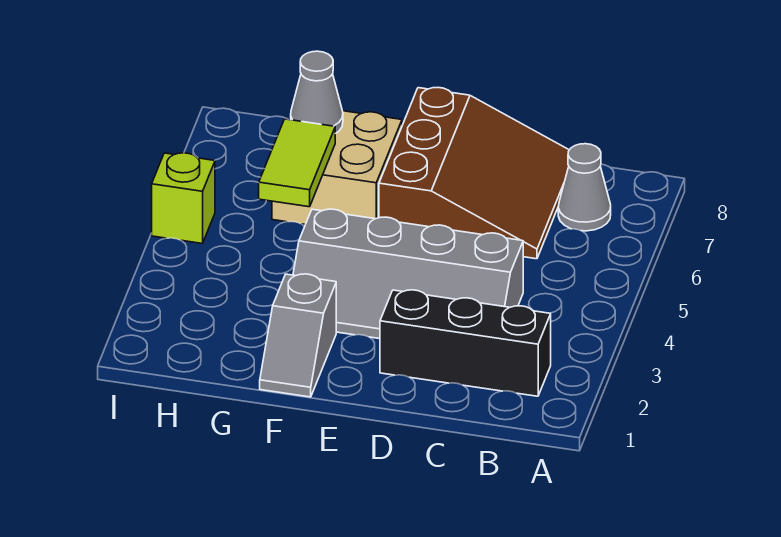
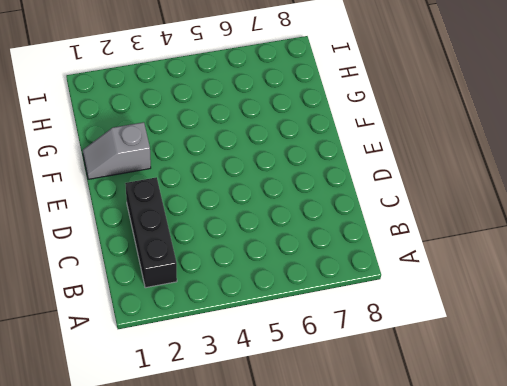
none -> grey cone B7 level 1
none -> grey slope C3:F4 level 1 top 4

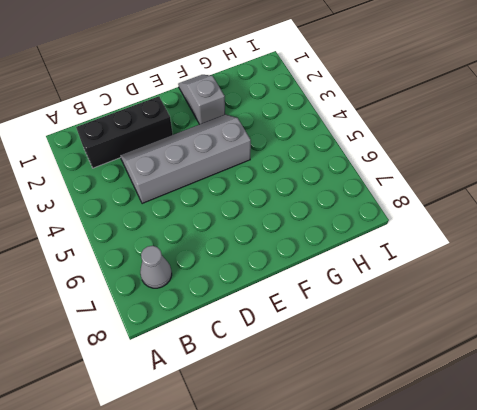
none -> brown slope C6:E8 level 1 top E
none -> tan brick F6:G7 level 1

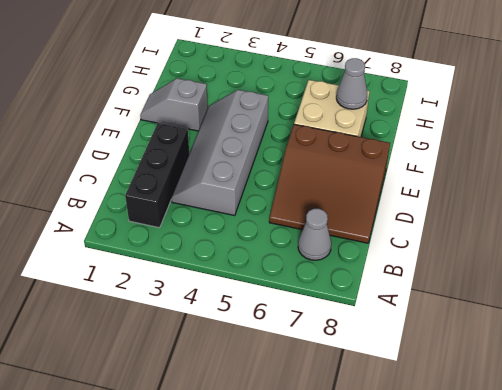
none -> lime brick I5 level 1
none -> lime tile G5:G6 level 2

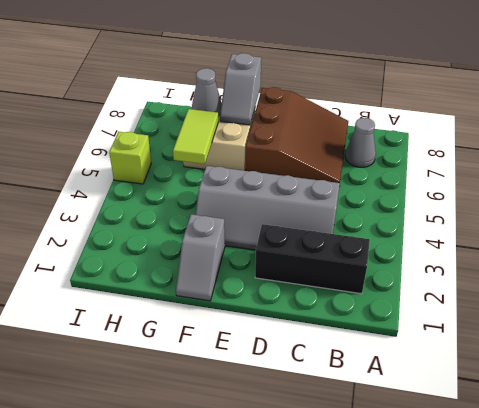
grey slope F7:F8 level 2 top 8 -> none

